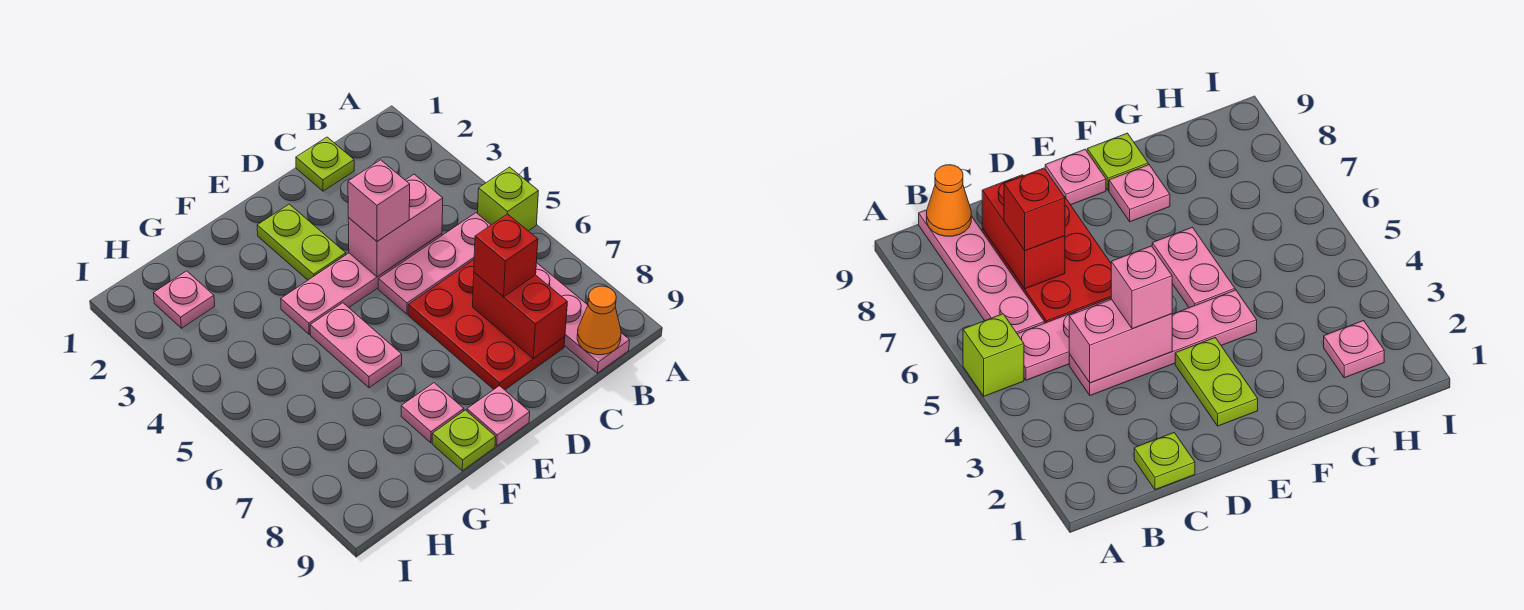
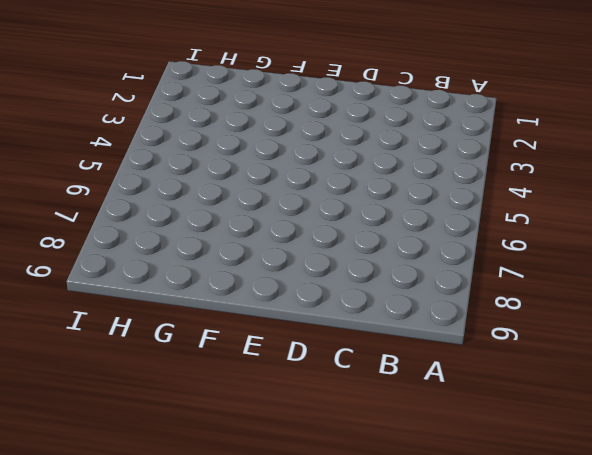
none -> lime brick A5 level 1
none -> pink plate B5:D5 level 1
none -> pink plate B6:B9 level 1

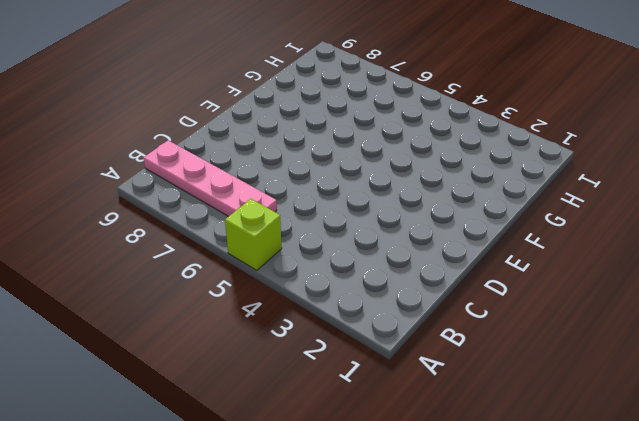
none -> pink plate B5:D5 level 1
none -> lime plate C1 level 1
none -> pink plate C4:F4 level 1

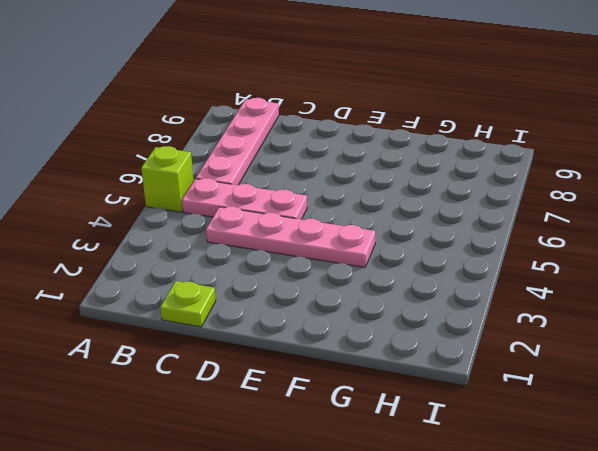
none -> red plate C6:D8 level 1
none -> lime plate E2:E3 level 1
none -> pink plate E9 level 1

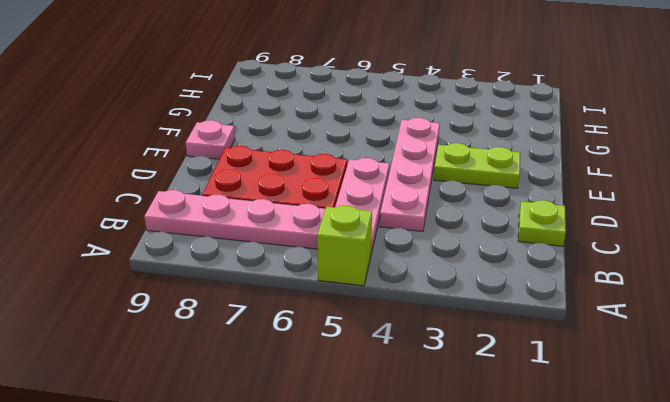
none -> pink plate F5:F6 level 1
none -> pink plate F8 level 1
none -> lime plate F9 level 1

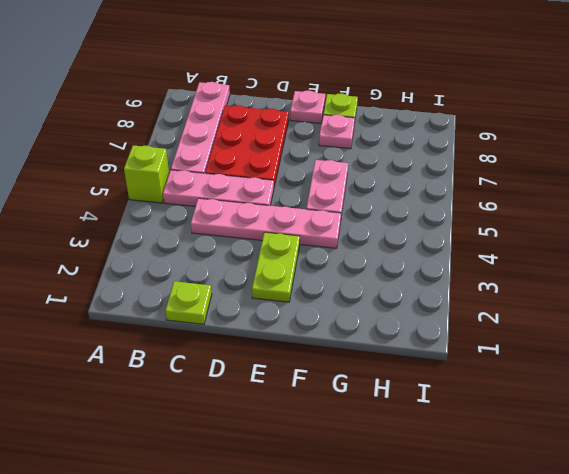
none -> pink plate H2 level 1
none -> orange cone B9 level 2
none -> pink brick C4:D4 level 2

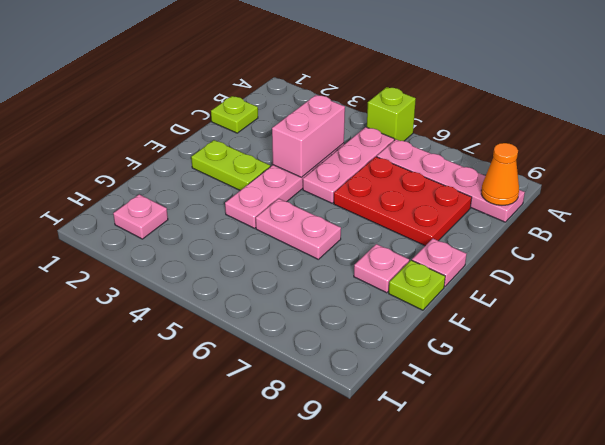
none -> red brick C7:C8 level 2
none -> red brick C7 level 3
none -> pink brick D4 level 3

